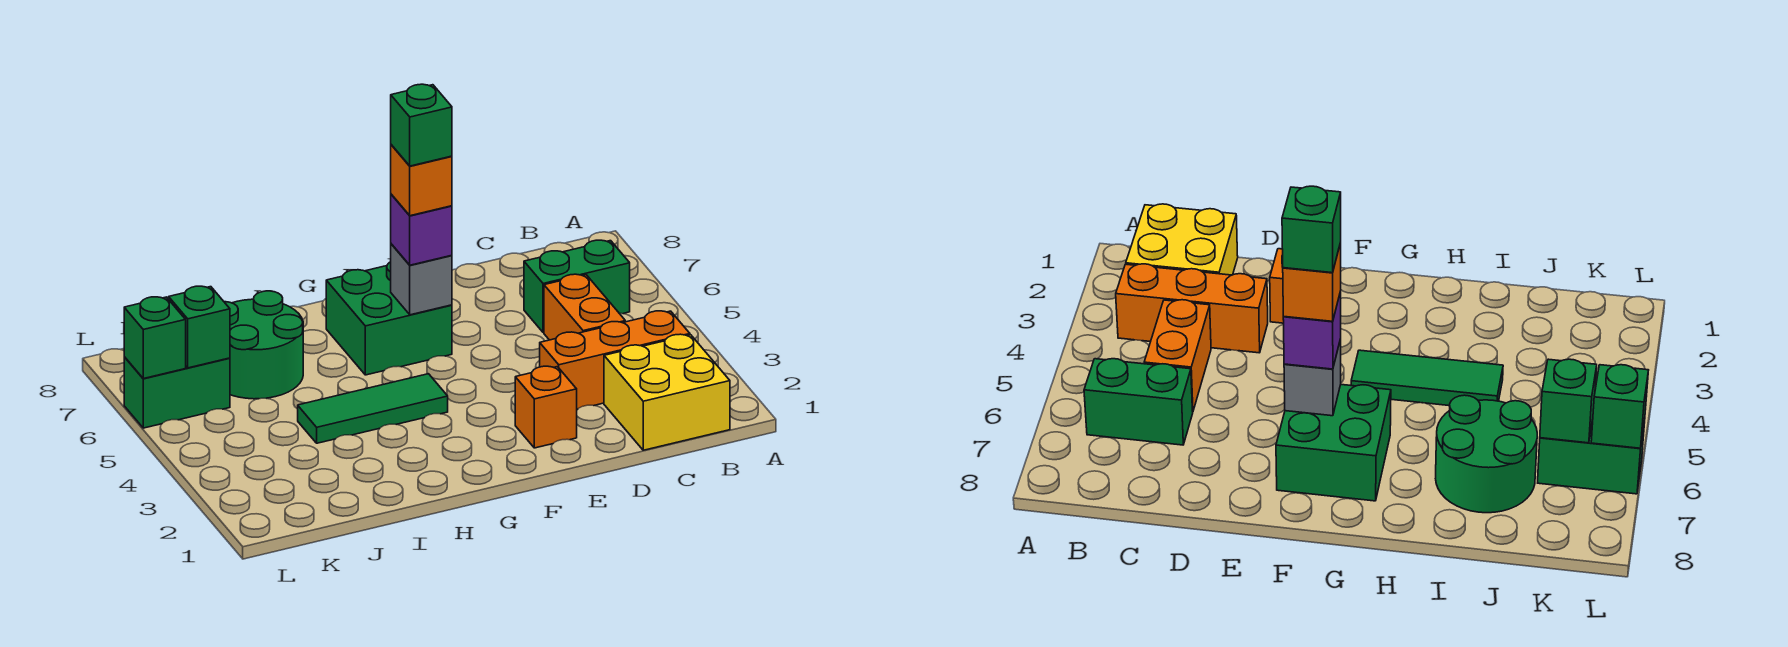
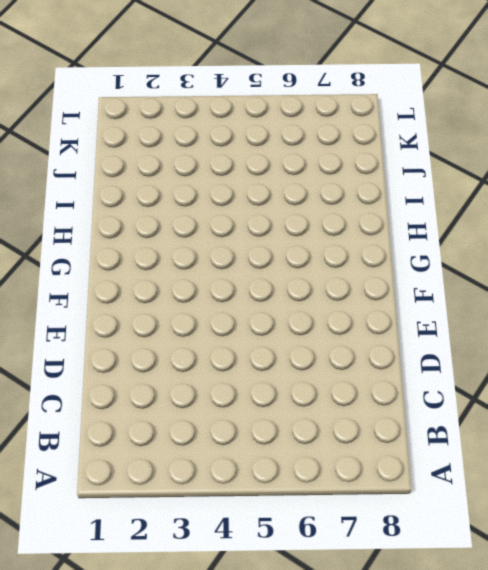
none -> yellow brick B1:C2 level 1
none -> orange brick B3:D3 level 1
none -> green brick B6:C6 level 1

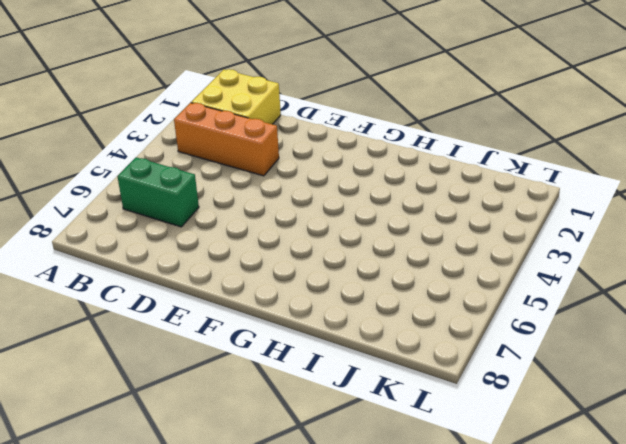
none -> orange brick C4:C5 level 1
none -> orange brick E2 level 1
none -> green brick F6:G7 level 1

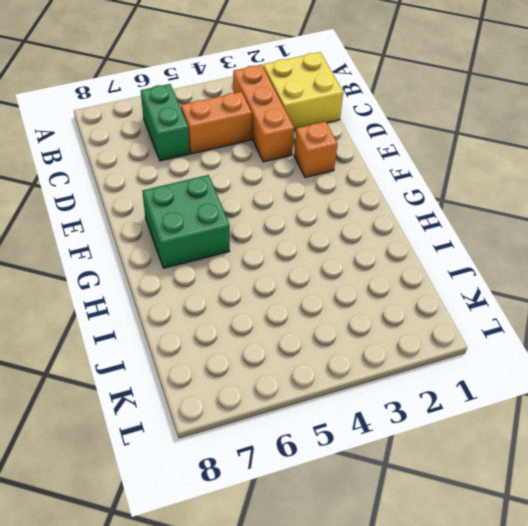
none -> green tile G4:I4 level 1
none -> green round brick I6:J7 level 1
none -> green brick K6:L6 level 1

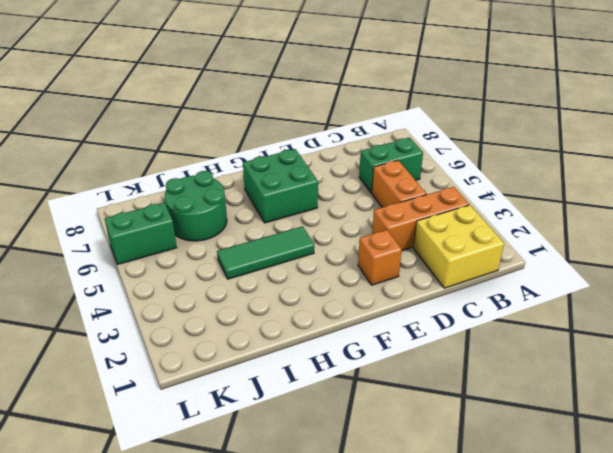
none -> grey brick F6 level 2
none -> green brick K6 level 2
none -> green brick L6 level 2

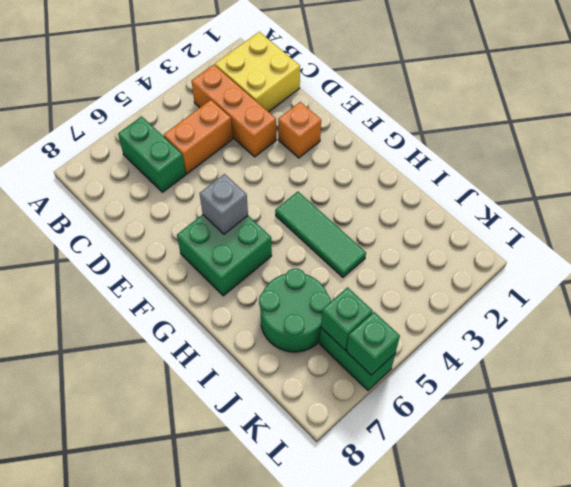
none -> purple brick F6 level 3
none -> orange brick F6 level 4
none -> green brick F6 level 5

